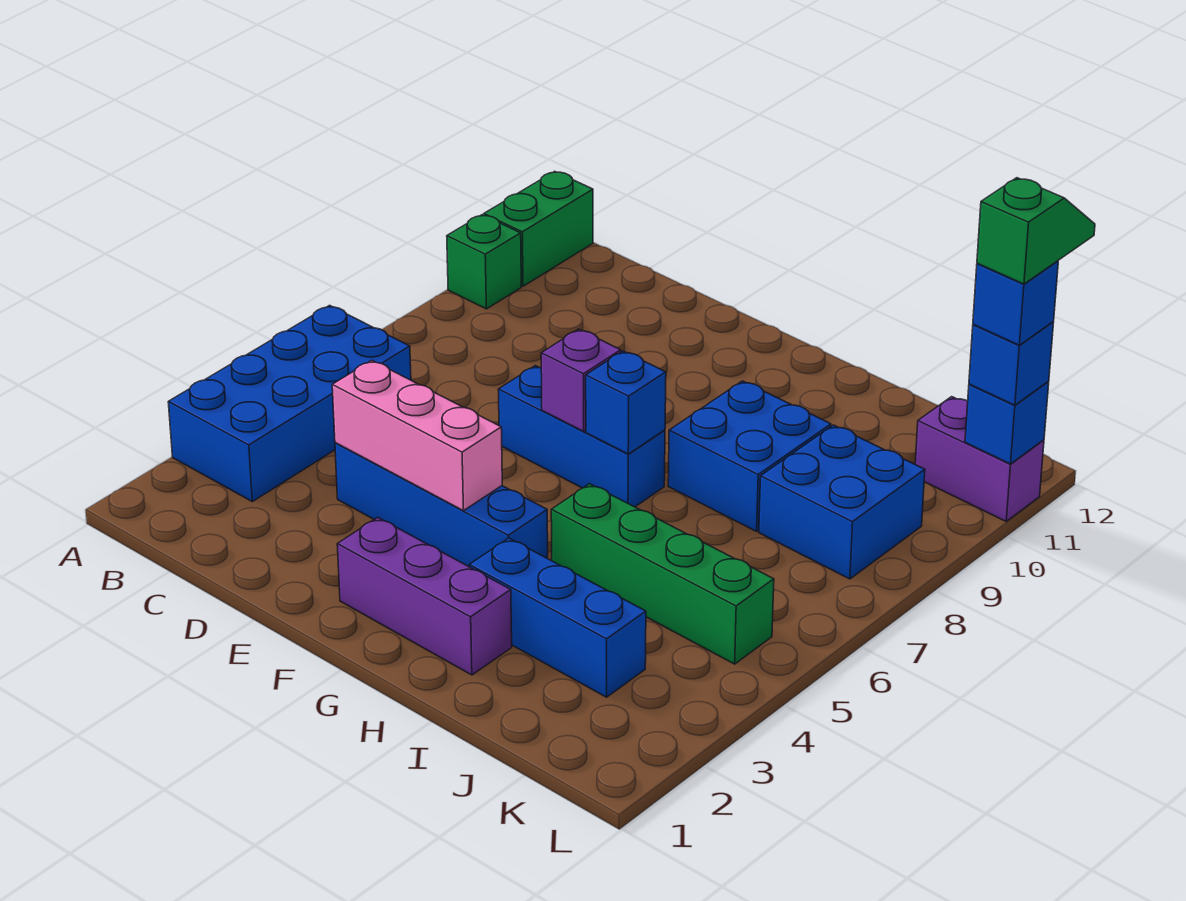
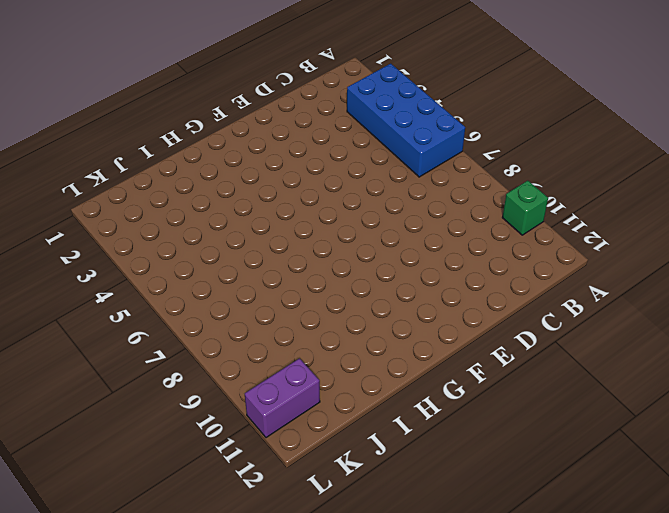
none -> green brick A11:A12 level 1
none -> blue brick D4:G4 level 1
none -> blue brick E7:G7 level 1

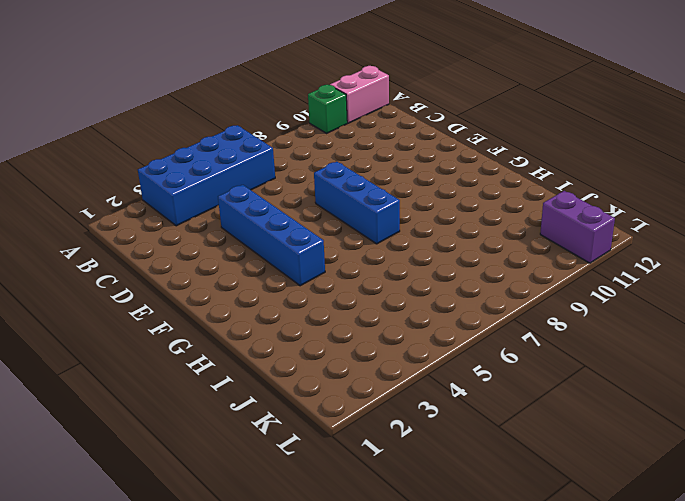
pink brick A11:A12 level 1 -> green brick A11:A12 level 1
none -> purple brick F2:H2 level 1
none -> blue brick H3:J3 level 1
none -> green brick H5:K5 level 1

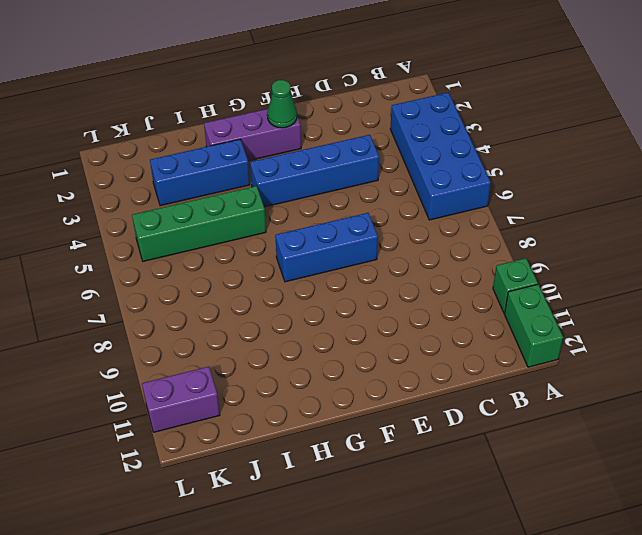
green cone F2 level 2 -> none
none -> blue brick H8:I9 level 1
none -> blue brick J8:K9 level 1
none -> pink brick D4:F4 level 2

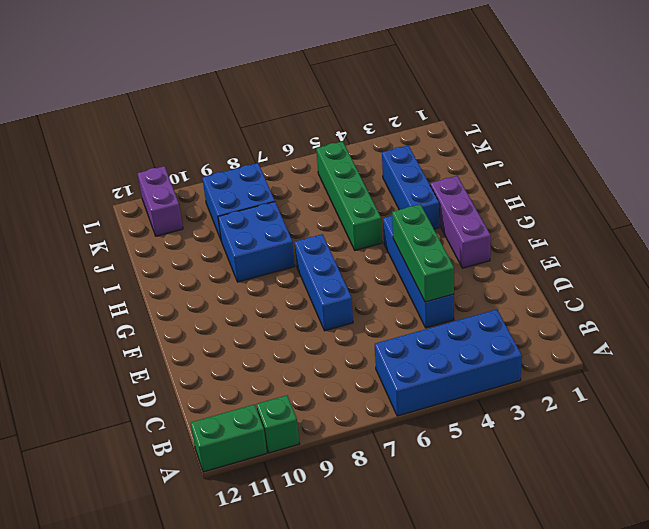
green brick D4:F4 level 2 -> pink brick D4:F4 level 2
none -> purple brick F7 level 2
none -> blue brick G7 level 2
none -> blue brick L11 level 2

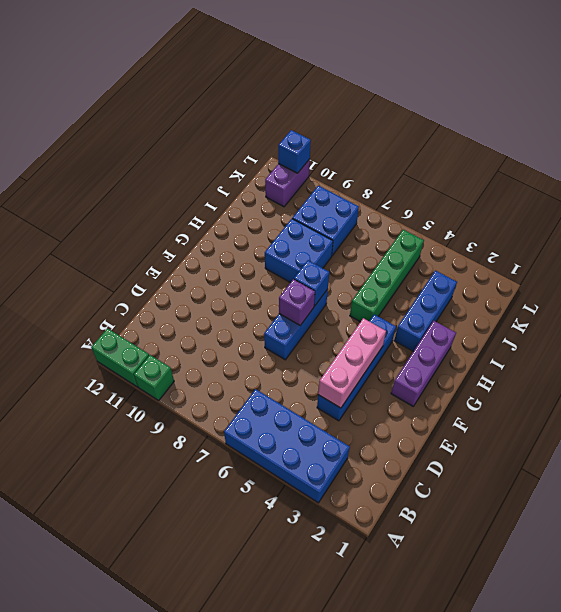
none -> blue brick L11 level 3
none -> blue brick L11 level 4
none -> green slope L11:L12 level 5 top 11

